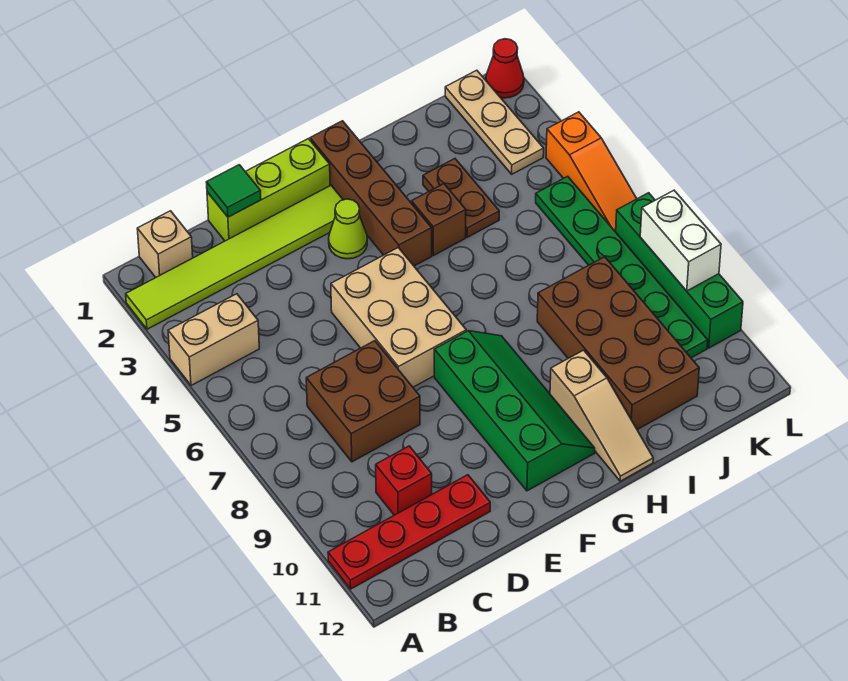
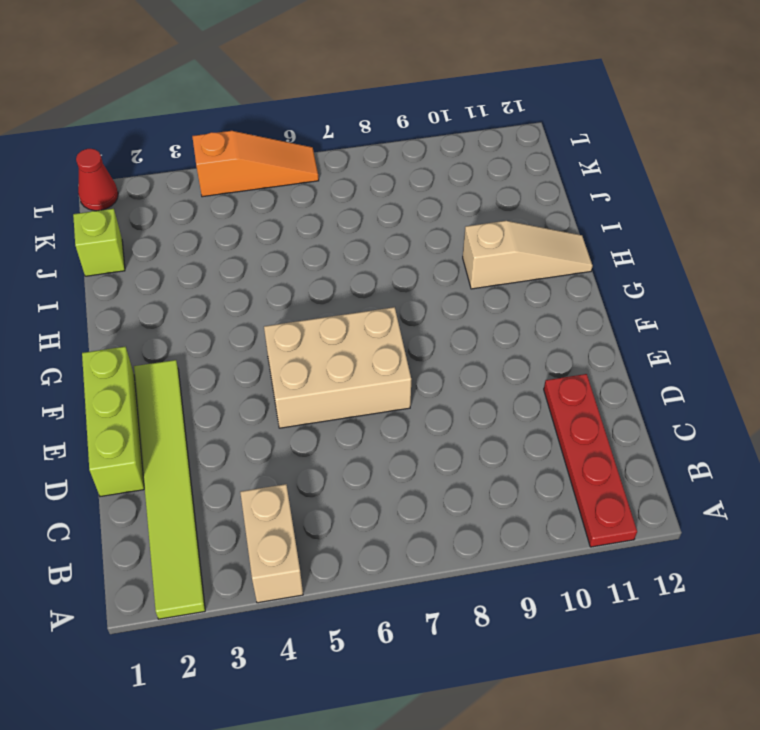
lime brick J1 level 1 -> none
none -> tan brick B1 level 1
none -> brown brick C7:D8 level 1
none -> red brick C10 level 1

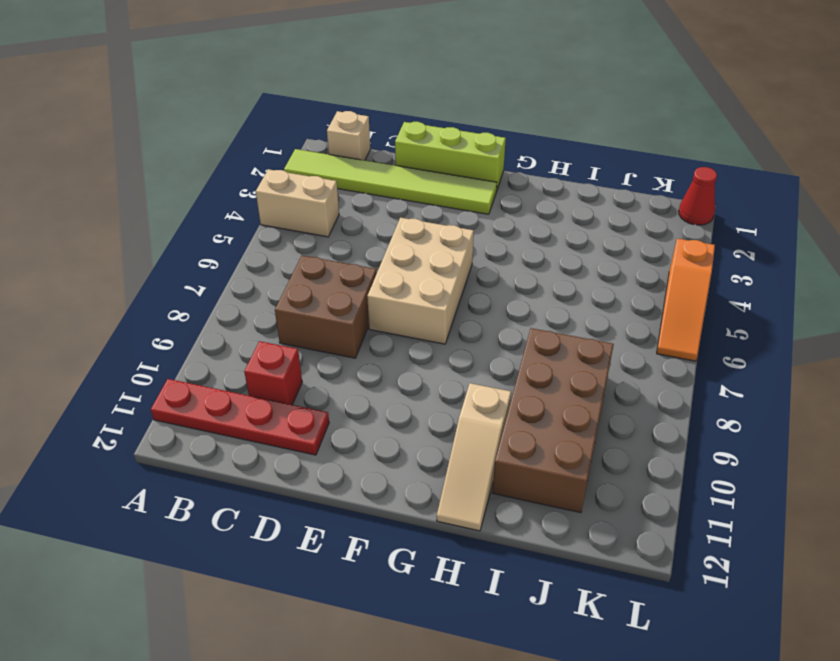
none -> lime cone F3 level 1
none -> green slope F8:G11 level 1 top F
none -> brown brick G1:G4 level 1

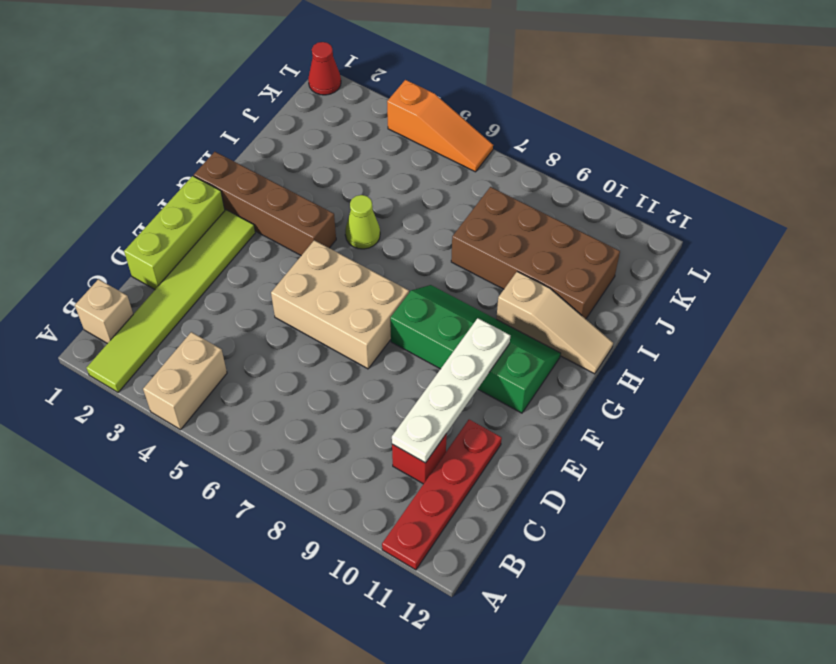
white plate C10:F10 level 2 -> none
lime cone H5 level 1 -> lime cone F3 level 1
none -> brown brick C7:D8 level 1
none -> brown brick H4 level 1
none -> brown plate I3:I4 level 1

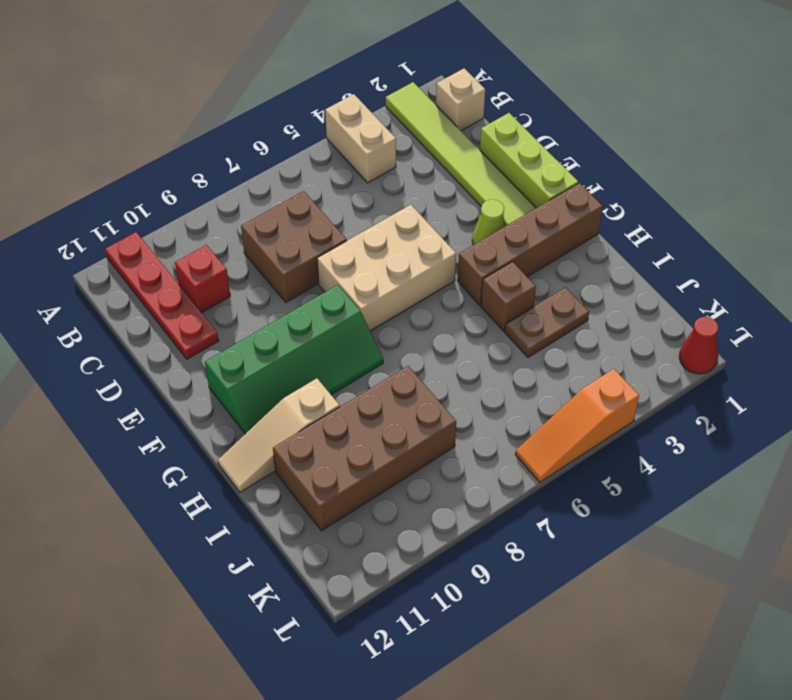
none -> tan plate K1:K3 level 1
none -> green plate K5:K10 level 1
none -> green brick L7:L10 level 1

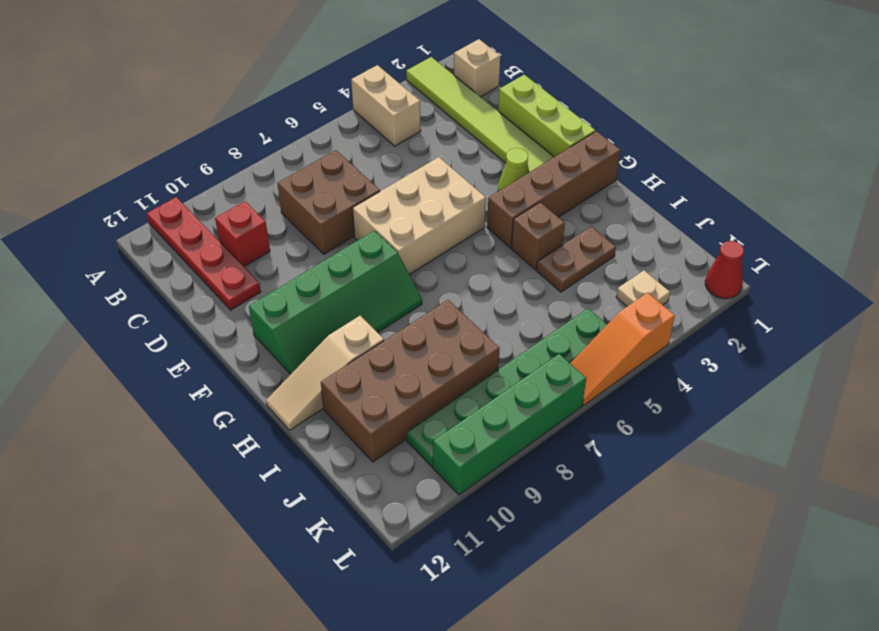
tan plate K3 level 1 -> tan plate K1:K3 level 1
none -> green tile D1 level 2
none -> white brick L8:L9 level 2

